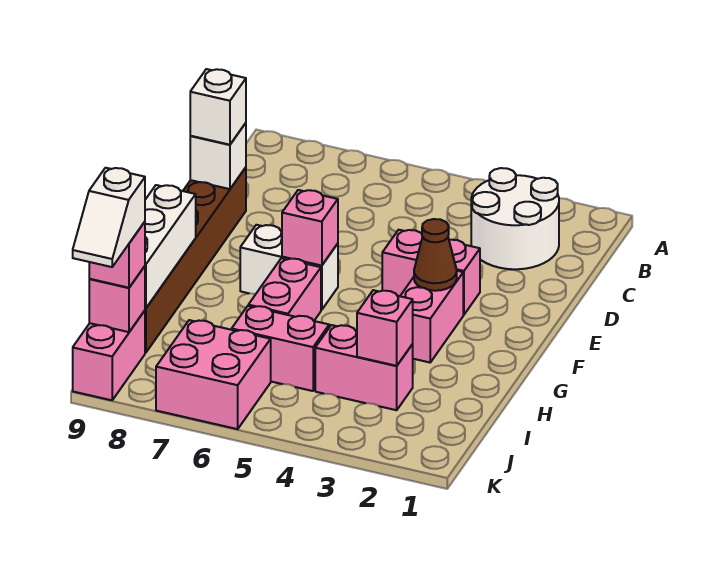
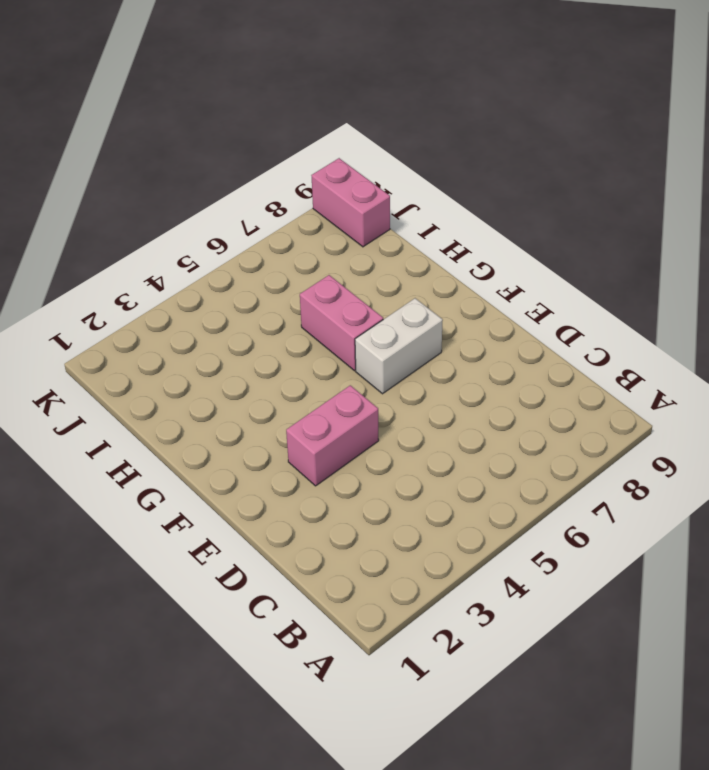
none -> white round brick B2:C3 level 1
none -> brown brick D9:I9 level 1
none -> pink brick F3:G3 level 1

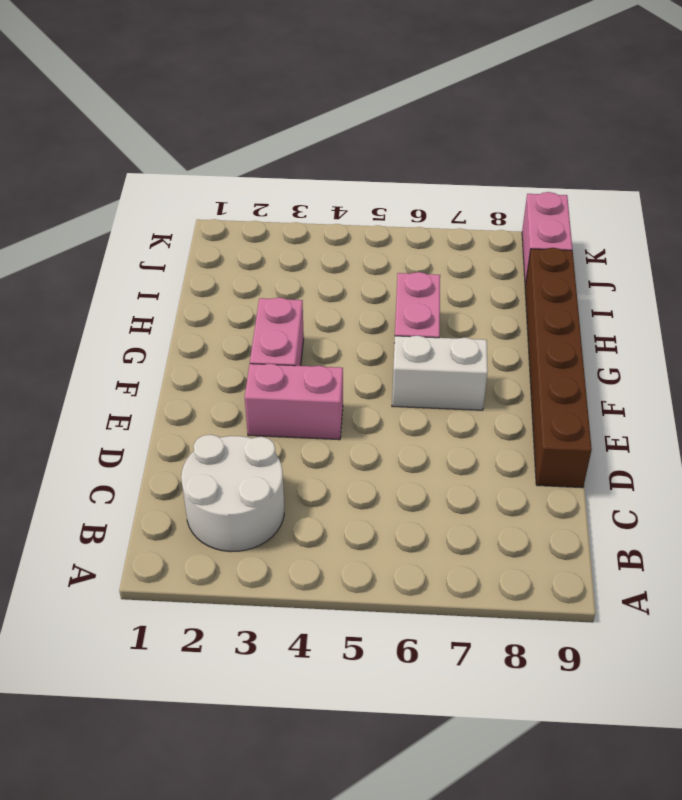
none -> pink brick I3:I4 level 1
none -> pink brick I5:I6 level 1
none -> pink brick J6:K7 level 1

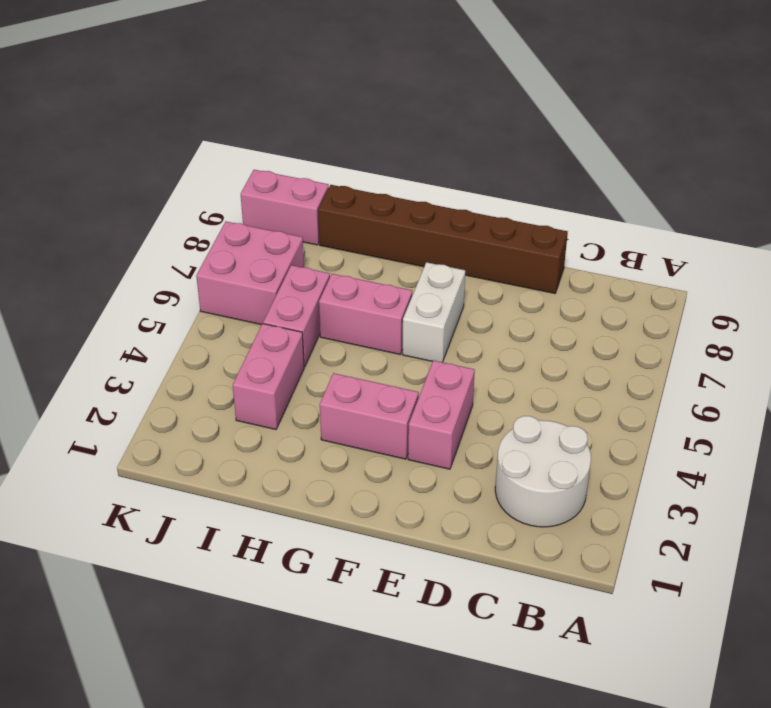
none -> white brick D9 level 2
none -> brown cone F3 level 2
none -> pink brick F6 level 2

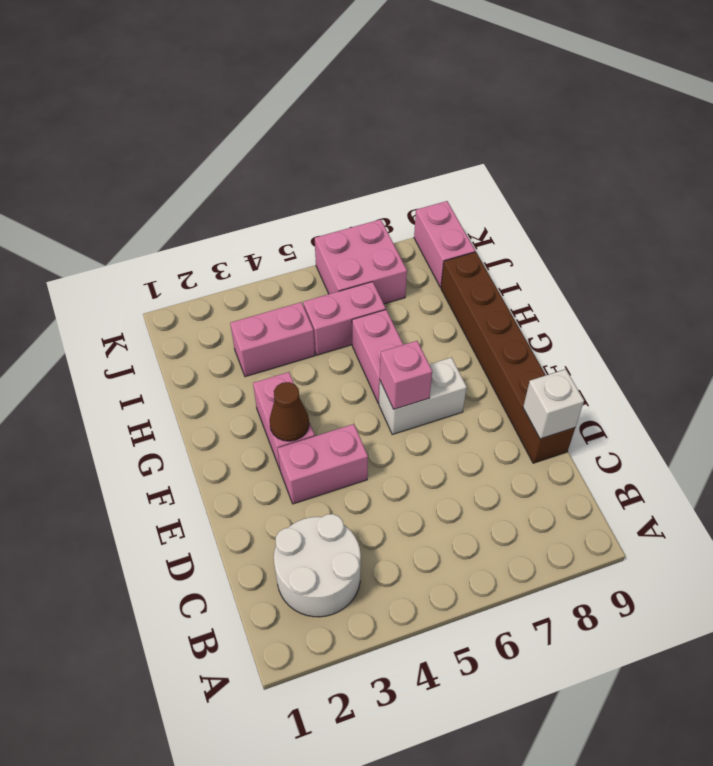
none -> white brick G9:I9 level 2
none -> pink brick I3 level 2
none -> pink brick J9 level 2

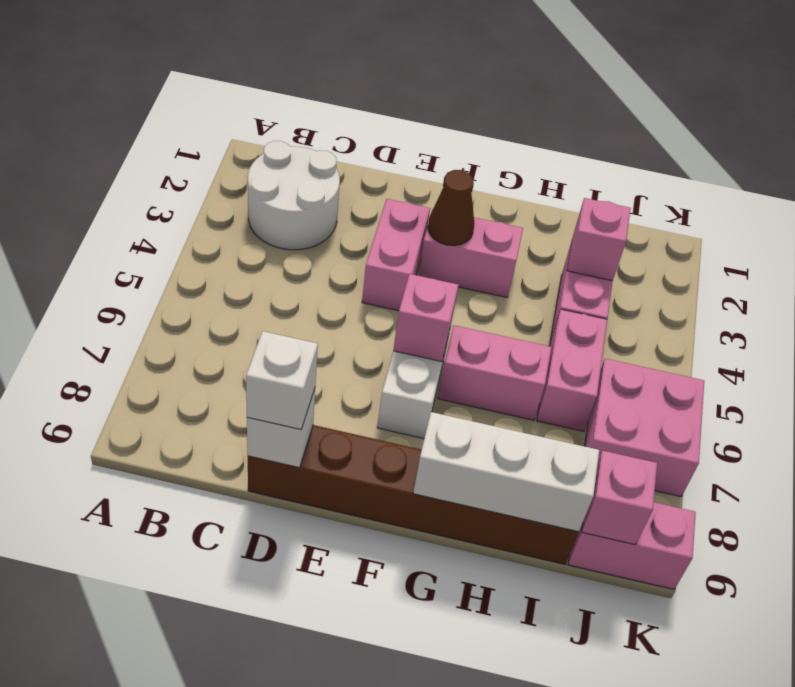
none -> pink brick J9 level 3
none -> white slope J9:K9 level 4 top J

